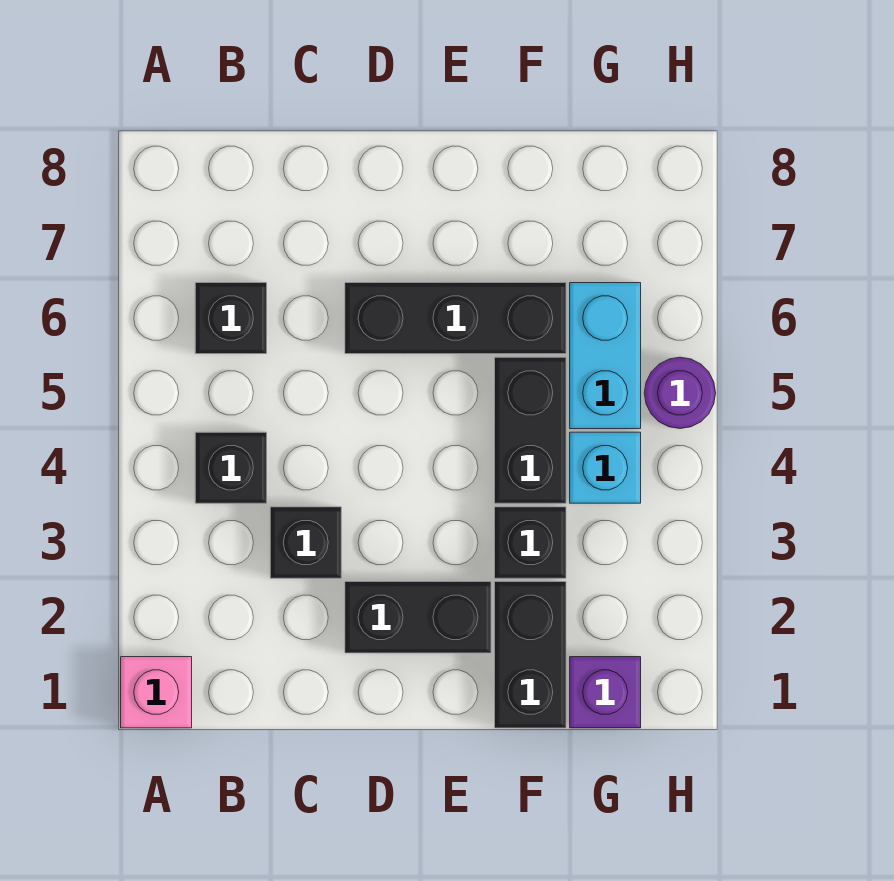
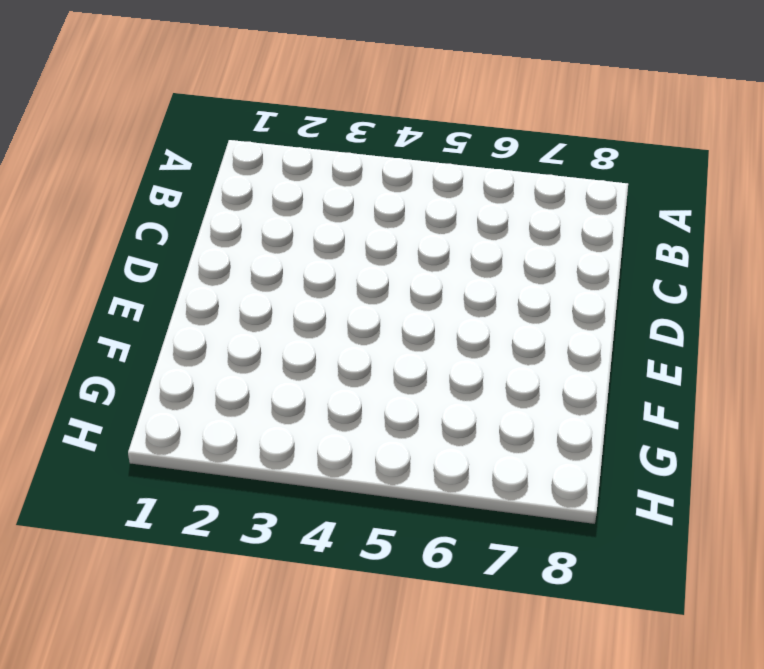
none -> pink brick A1 level 1
none -> black brick B4 level 1
none -> black brick B6 level 1

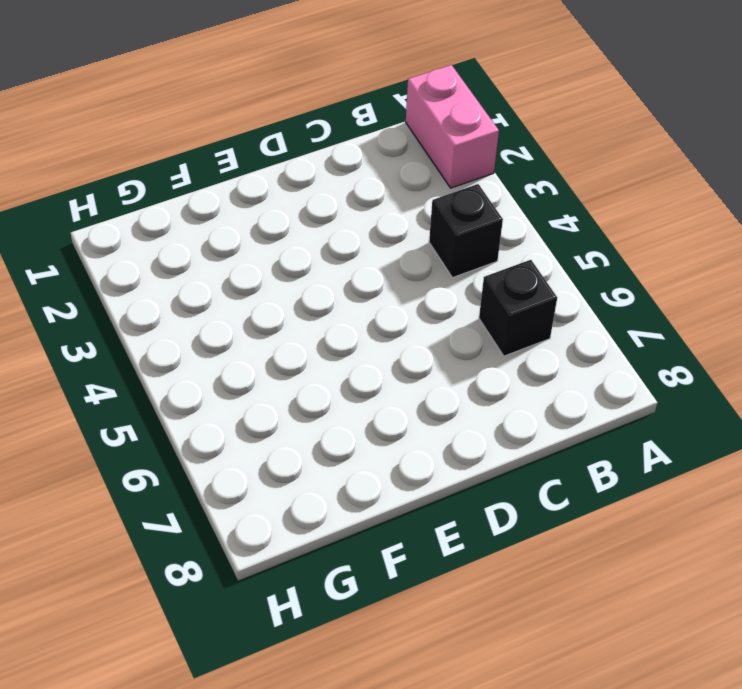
pink brick A1:A2 level 1 -> pink brick A1 level 1
none -> black brick C3 level 1
none -> black brick D2:E2 level 1
none -> black brick D6:F6 level 1

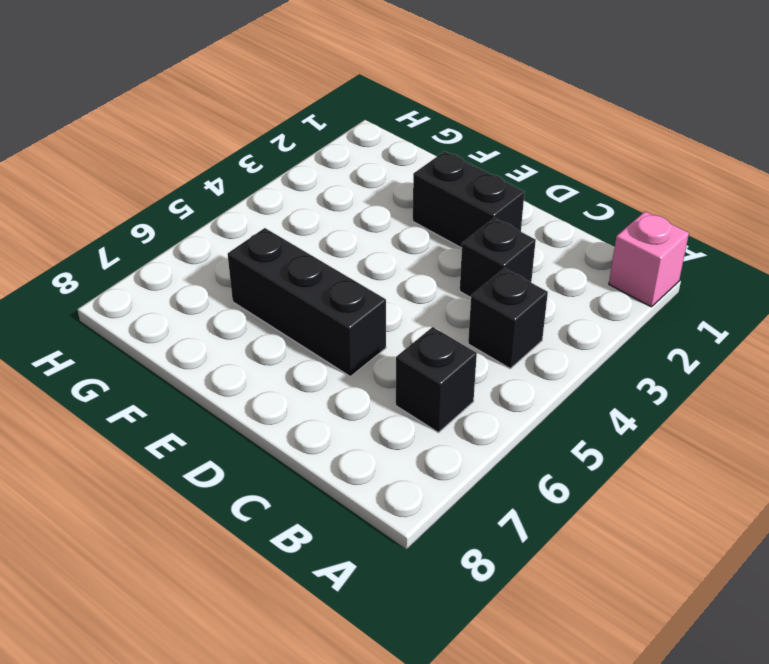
none -> black brick F1:F2 level 1
none -> black brick F3 level 1
none -> black brick F4:F5 level 1

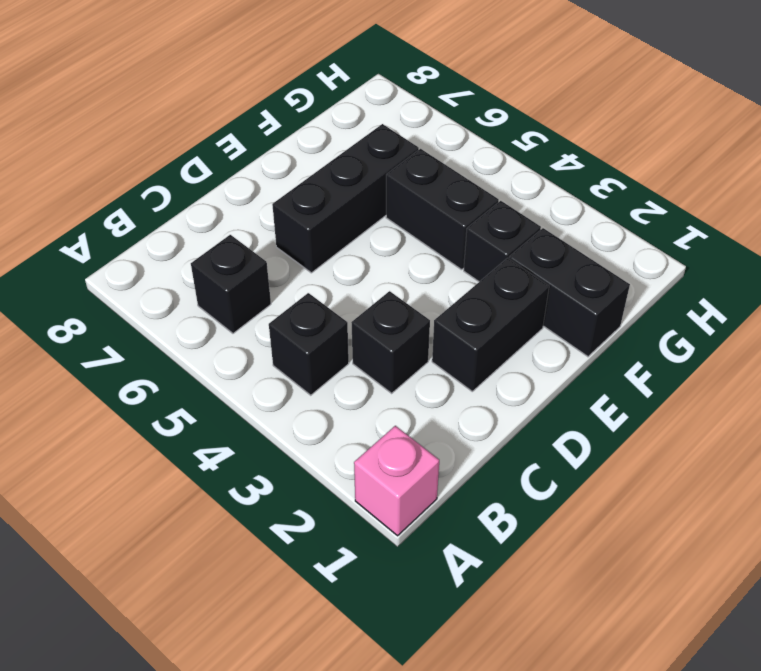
none -> purple brick G1 level 1
none -> cyan brick G4 level 1
none -> cyan brick G5:G6 level 1

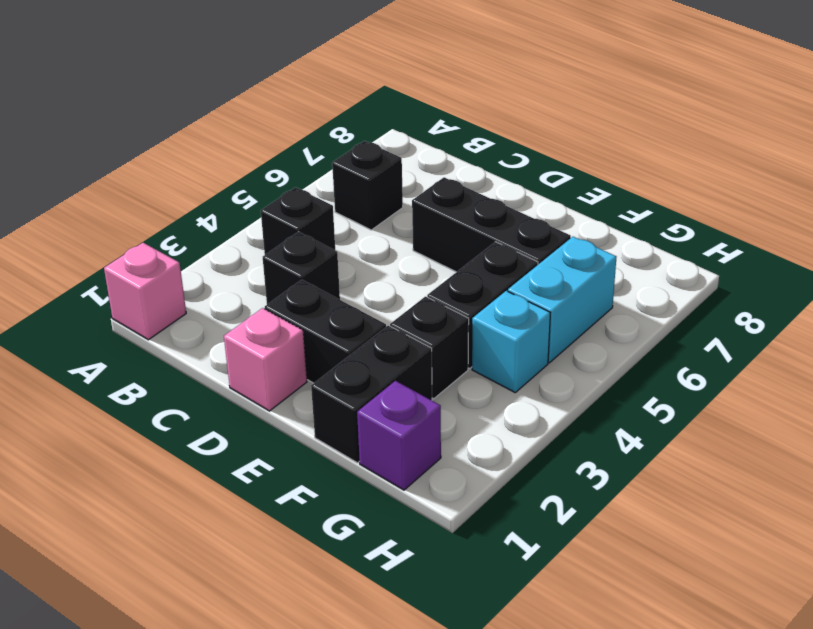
pink brick D1 level 1 -> none
none -> purple round brick H5 level 1

